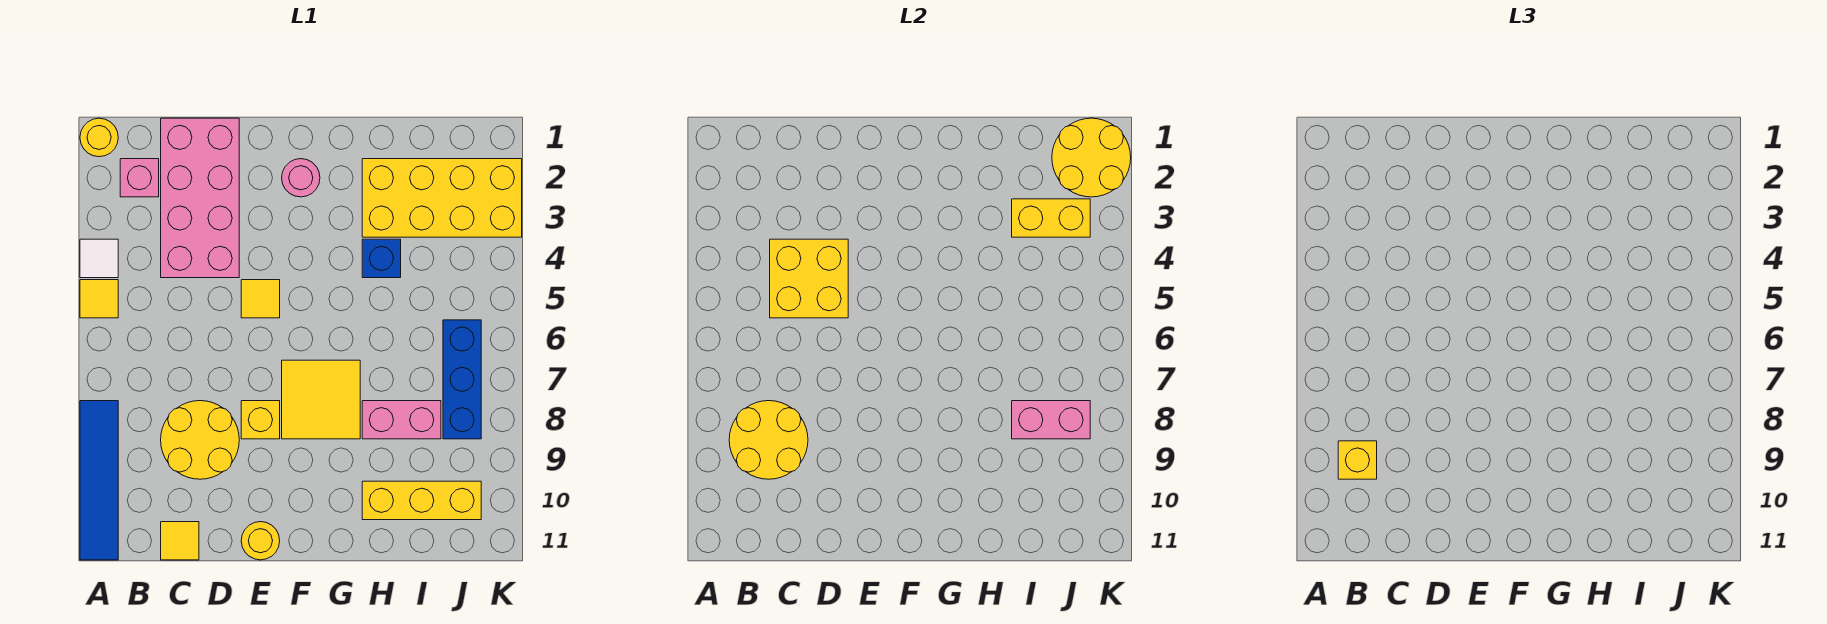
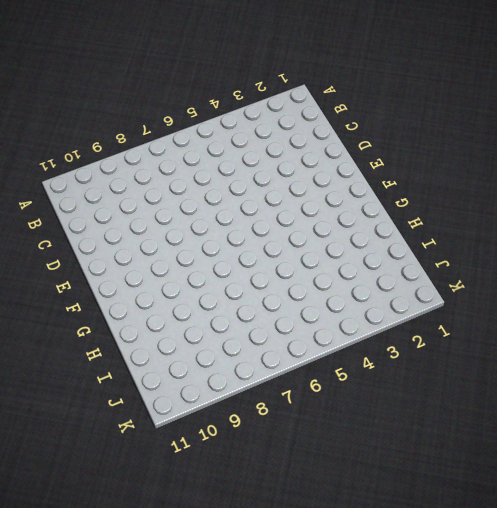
none -> yellow round brick A1 level 1
none -> white tile A4 level 1
none -> yellow tile A5 level 1

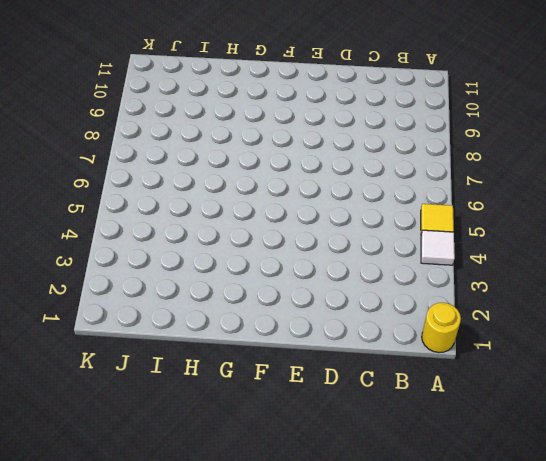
none -> blue tile A8:A11 level 1
none -> pink brick B2 level 1
none -> pink brick C1:D4 level 1

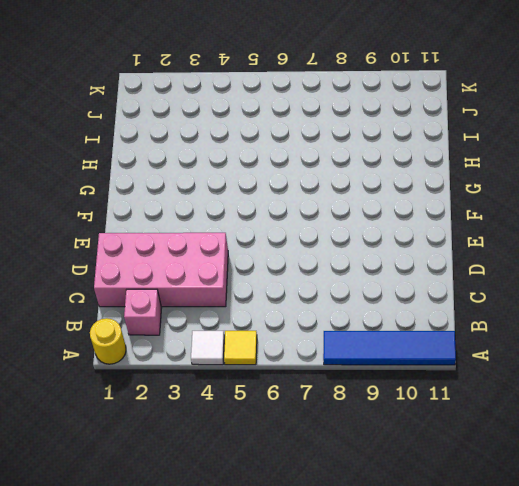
none -> yellow round brick C8:D9 level 1
none -> yellow tile C11 level 1
none -> yellow tile E5 level 1

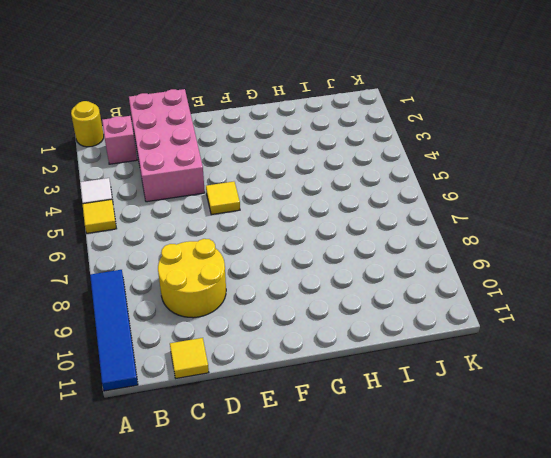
none -> yellow brick E8 level 1
none -> yellow round brick E11 level 1
none -> pink round brick F2 level 1

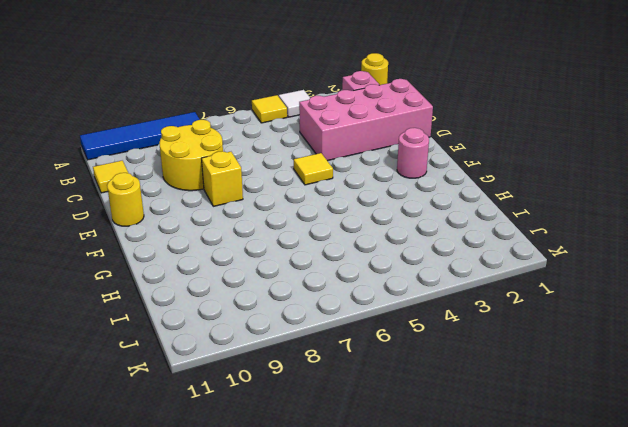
none -> yellow tile F7:G8 level 1
none -> yellow brick H2:K3 level 1
none -> blue brick H4 level 1

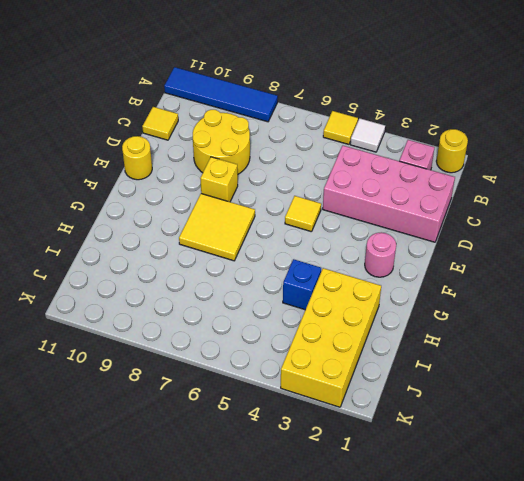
none -> pink brick H8:I8 level 1
none -> yellow brick H10:J10 level 1
none -> blue brick J6:J8 level 1

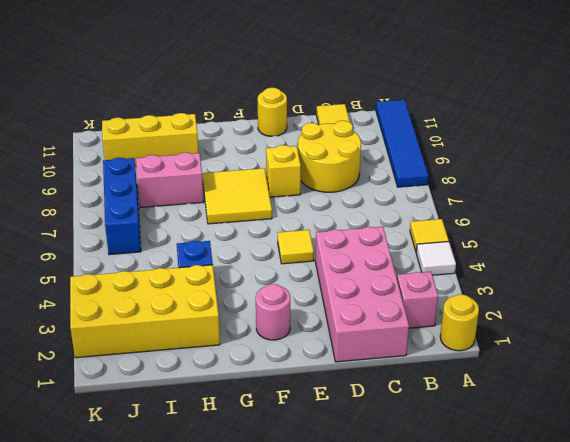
none -> yellow round brick B8:C9 level 2
none -> yellow brick C4:D5 level 2
none -> yellow brick I3:J3 level 2

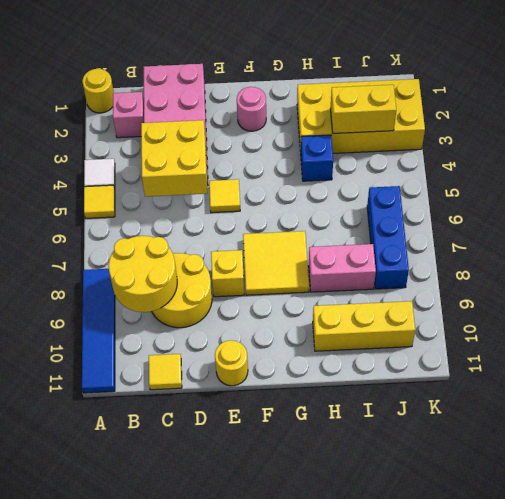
none -> pink brick I8:J8 level 2
none -> yellow round brick J1:K2 level 2
none -> yellow brick B9 level 3

